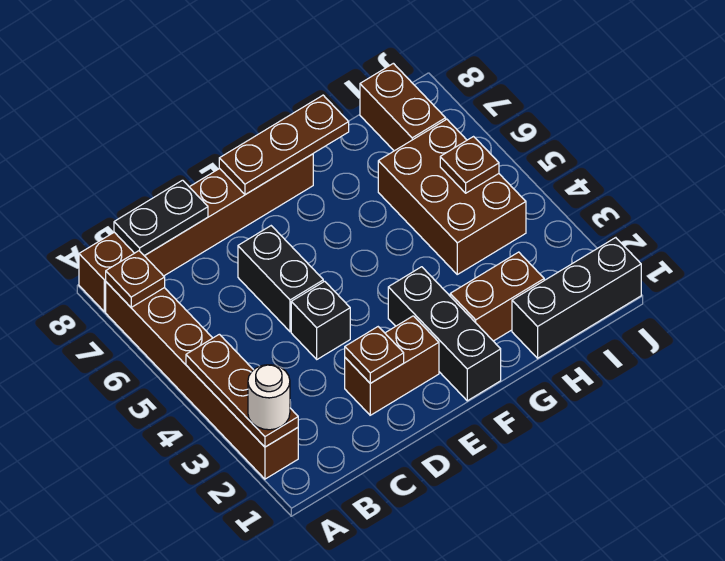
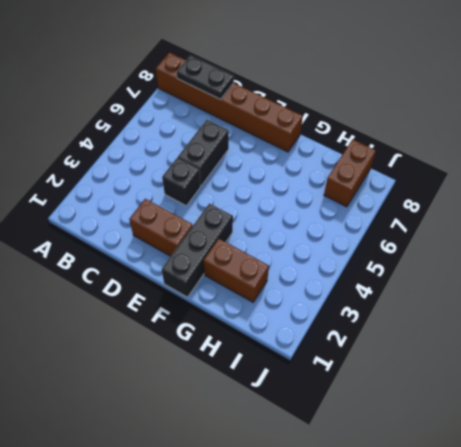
none -> brown brick A2:A7 level 1
none -> black brick H1:J1 level 1
none -> brown brick H4:I6 level 1

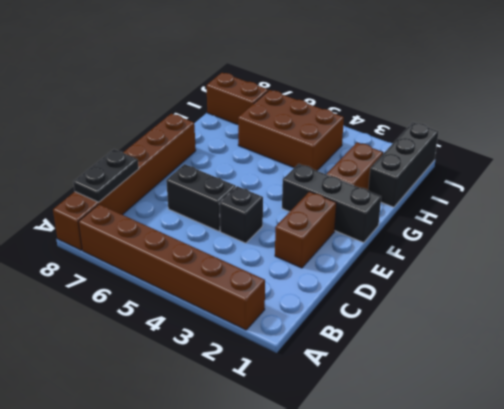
none -> brown plate A2:A4 level 2
none -> brown plate A7 level 2
none -> brown plate D2 level 2

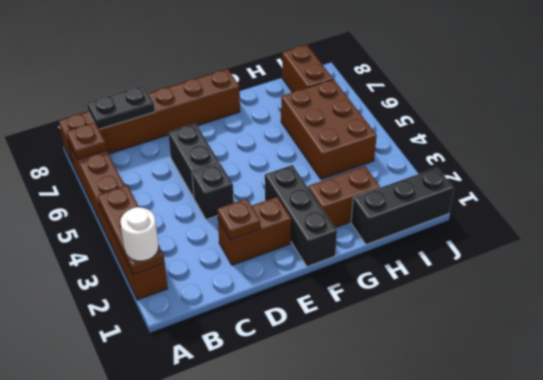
none -> brown plate E8:G8 level 2
none -> brown plate I5 level 2

